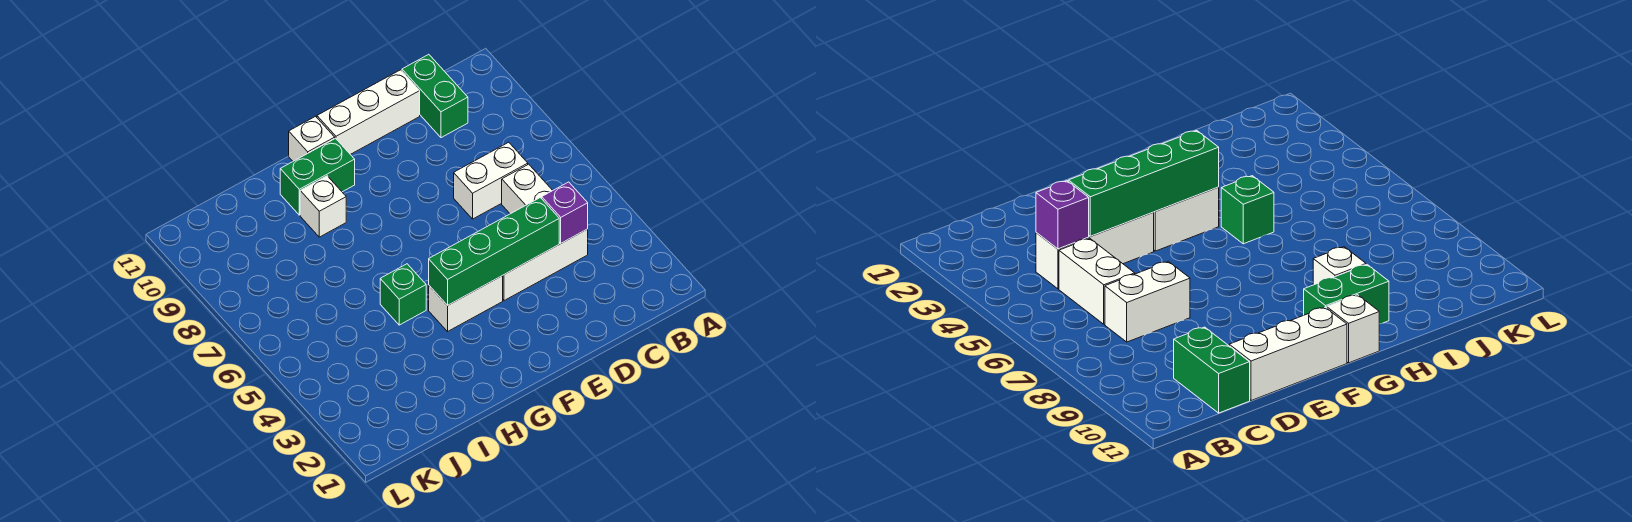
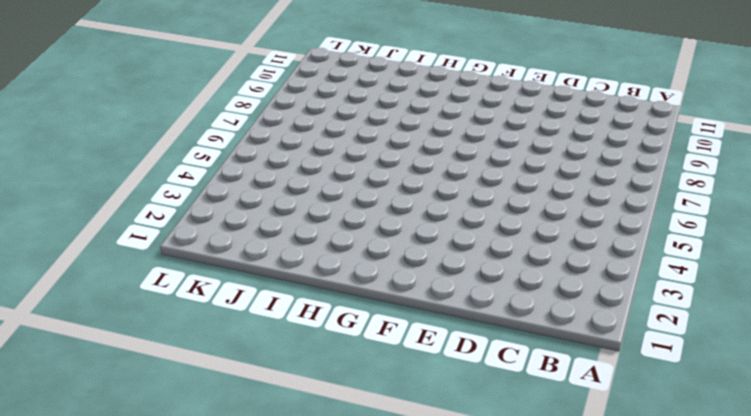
none -> white brick C4:E4 level 1
none -> white brick C5:C6 level 1
none -> white brick C7:D7 level 1

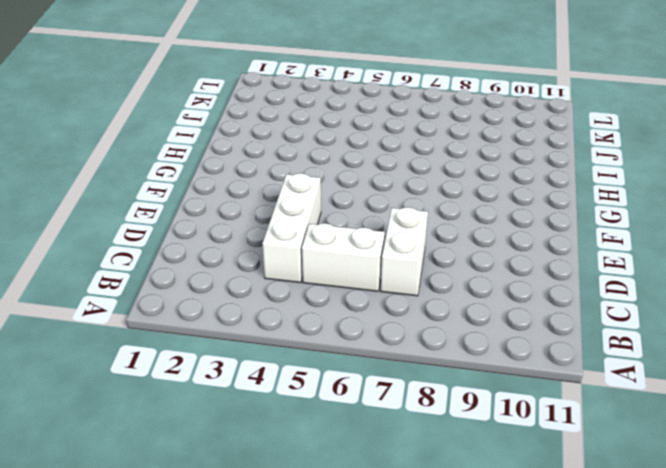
none -> green brick C10:C11 level 1
none -> white brick D11:F11 level 1
none -> white brick F4:G4 level 1

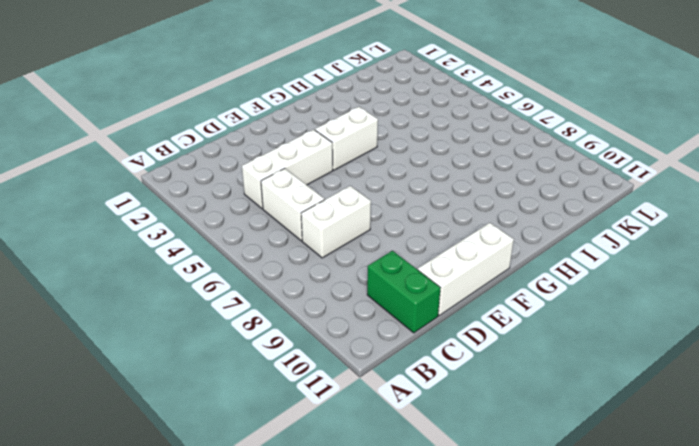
none -> green brick G10:H10 level 1
none -> white brick G11 level 1
none -> green brick H5 level 1

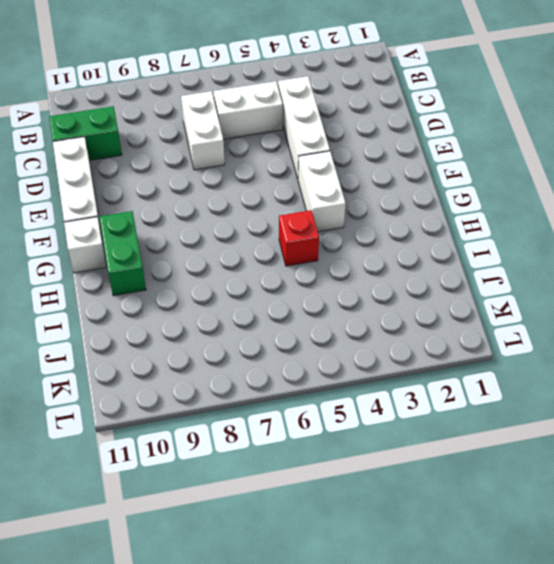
red brick H5 level 1 -> green brick H5 level 1
none -> white brick H9 level 1
none -> purple brick C4 level 2
none -> green brick D4:G4 level 2

